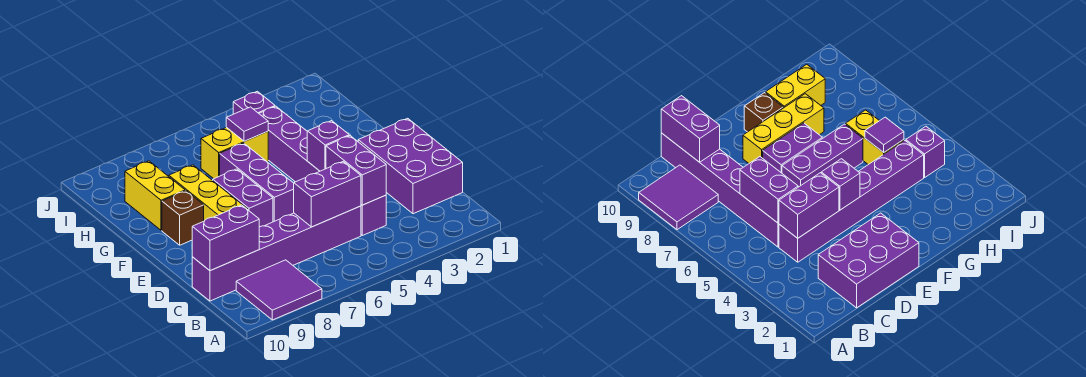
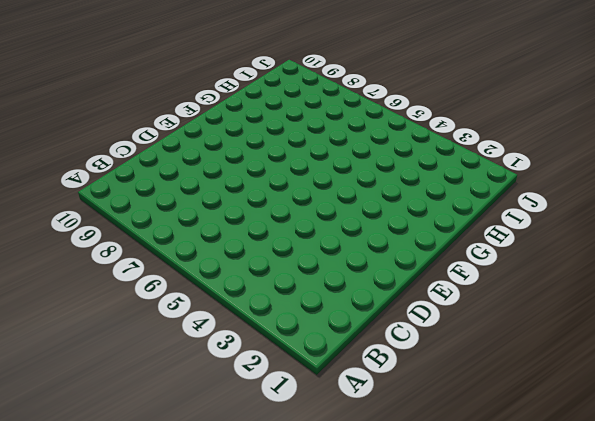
none -> purple tile A8:B9 level 1
none -> purple brick C1:E2 level 1
none -> purple brick C4:H4 level 1

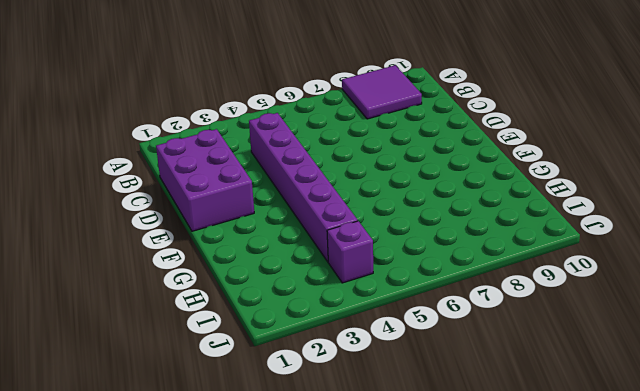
none -> purple brick C5:C10 level 1
none -> purple brick E6:G6 level 1
none -> purple brick E7:F7 level 1

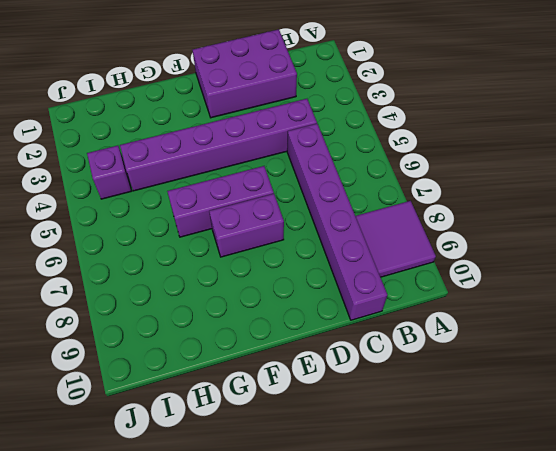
none -> yellow brick E8:G8 level 1
none -> brown brick F9 level 1
none -> yellow brick G9:H9 level 1

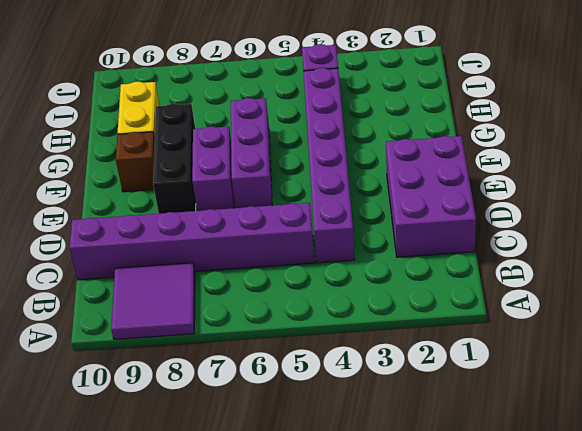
black brick E8:G8 level 1 -> yellow brick E8:G8 level 1
none -> yellow brick H5:H6 level 1
none -> purple brick C4:D4 level 2
none -> purple brick C5:C6 level 2

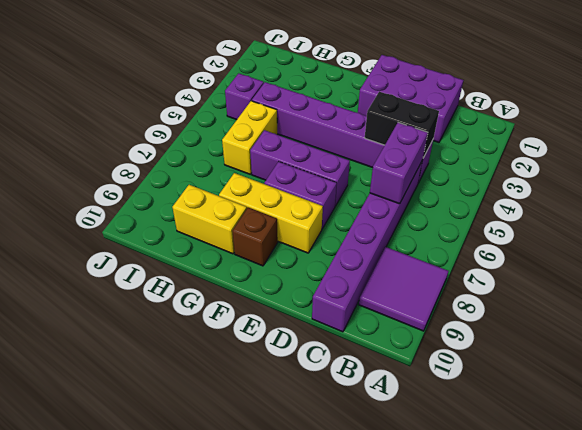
black brick C4:D4 level 2 -> purple brick C4:D4 level 2
none -> purple brick C9:C10 level 2
none -> purple brick E4 level 2
none -> purple tile H5 level 2

